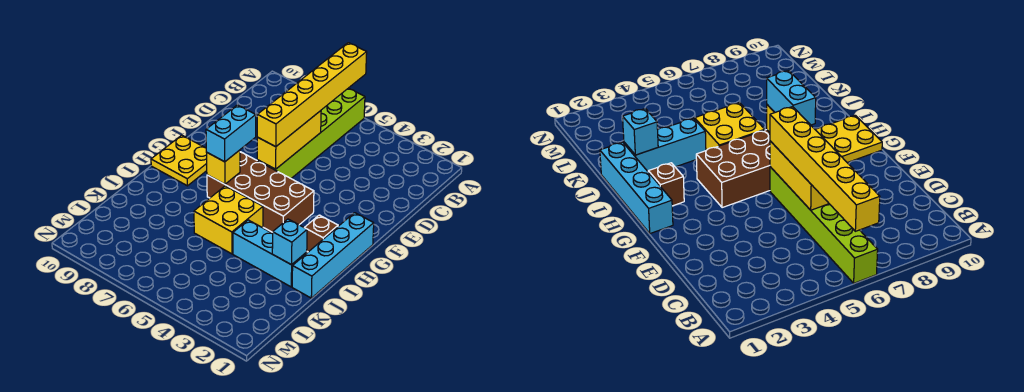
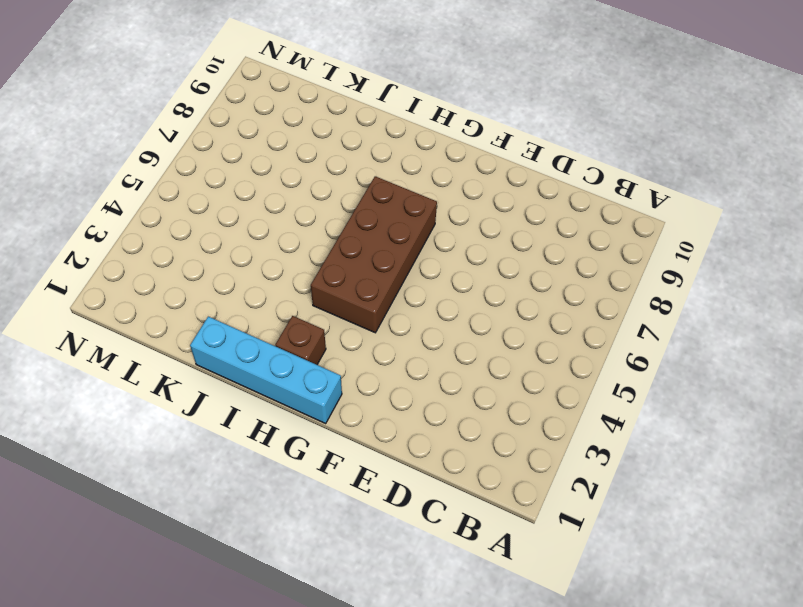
none -> lime brick A6:F6 level 1
none -> yellow plate G9:H10 level 1
none -> yellow brick I5:J6 level 1

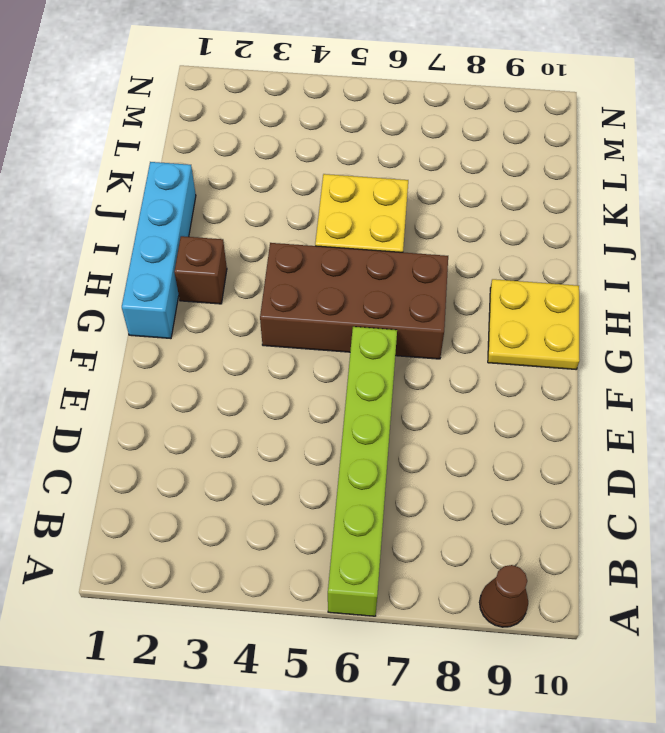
brown cone A9 level 1 -> none
none -> cyan brick J2:J4 level 1
none -> yellow brick D6:F6 level 2
none -> yellow brick H7 level 2

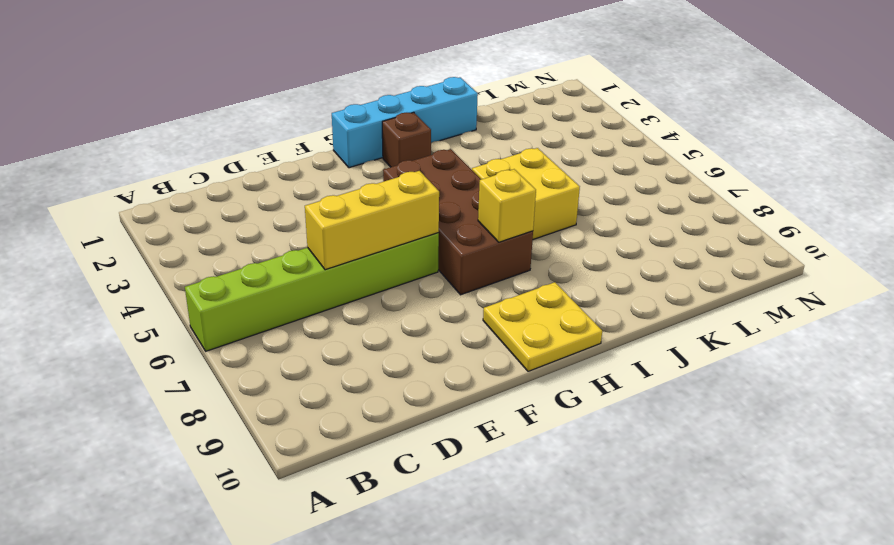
none -> cyan brick J2:J4 level 1
none -> cyan brick J2 level 2
none -> yellow brick A6:F6 level 3

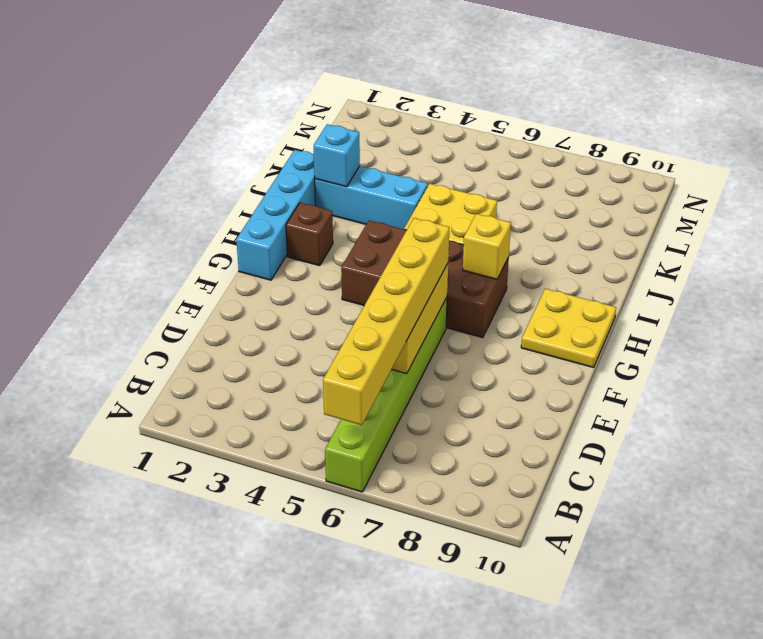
none -> cyan brick G7:H7 level 3

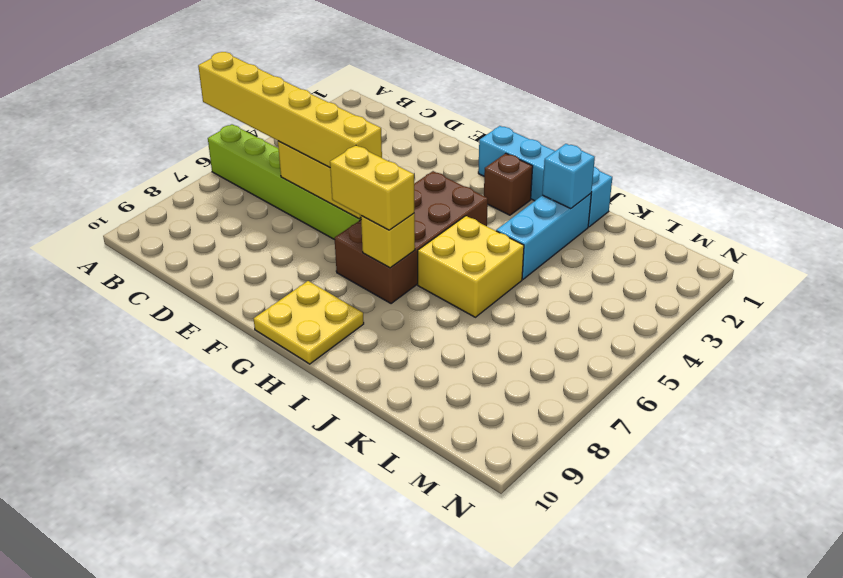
yellow brick G7:H7 level 3 -> cyan brick G7:H7 level 3

